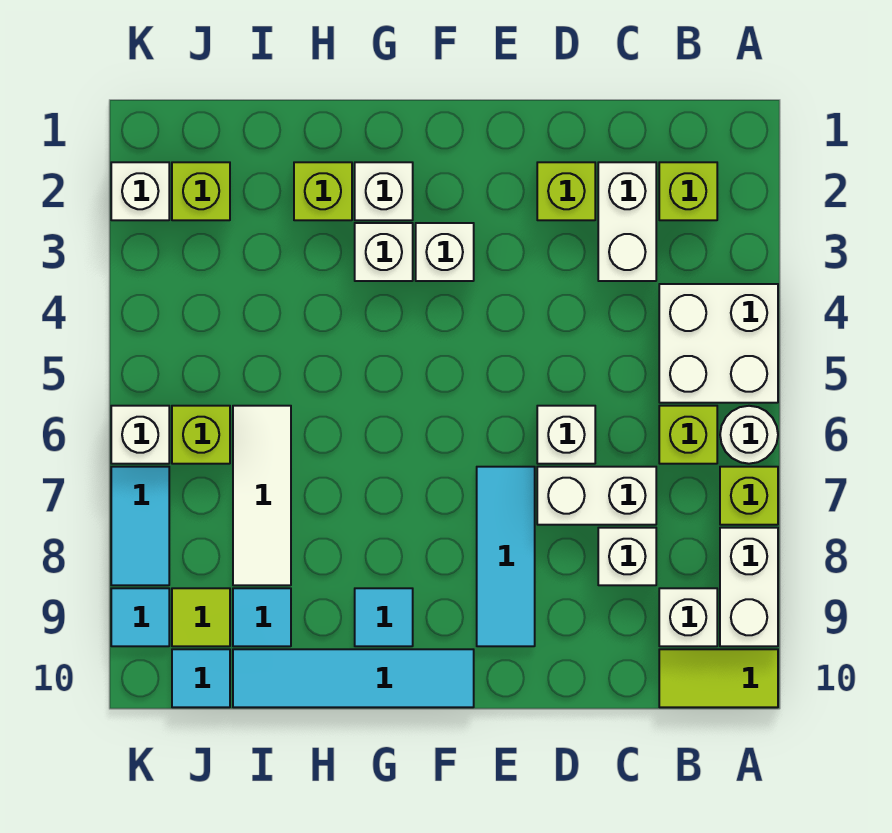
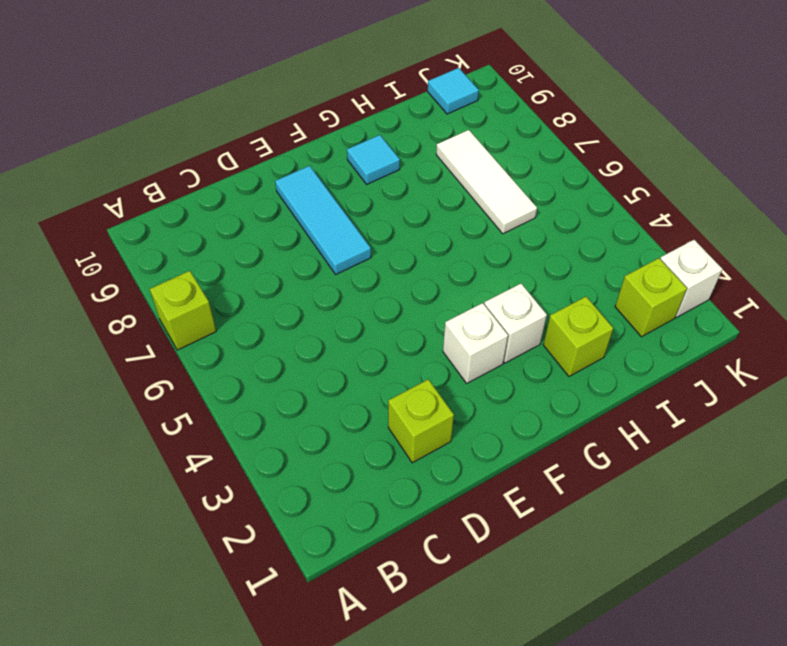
none -> white brick A4:B5 level 1
none -> white round brick A6 level 1
none -> white brick A8:A9 level 1
none -> lime tile A10:B10 level 1

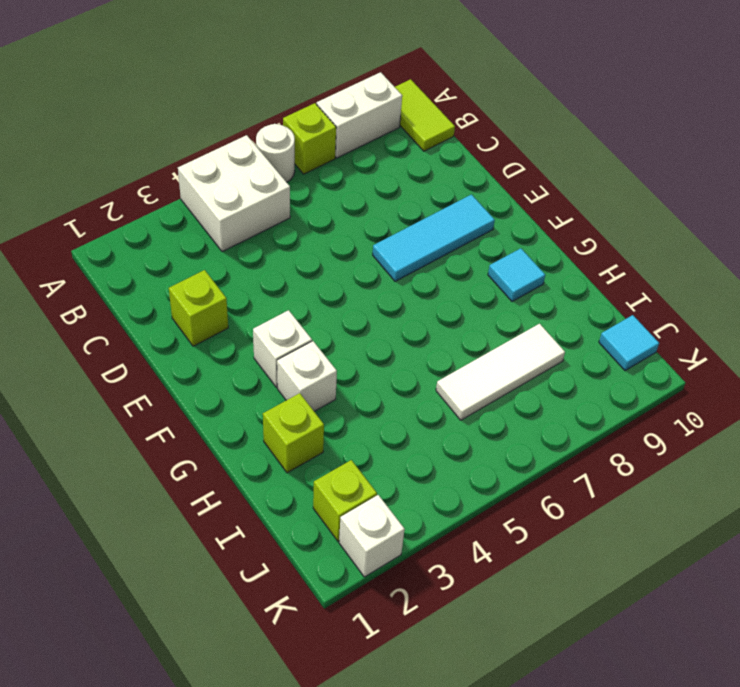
none -> lime brick B2 level 1
none -> lime brick B6 level 1
none -> white brick B9 level 1
none -> white brick C2:C3 level 1

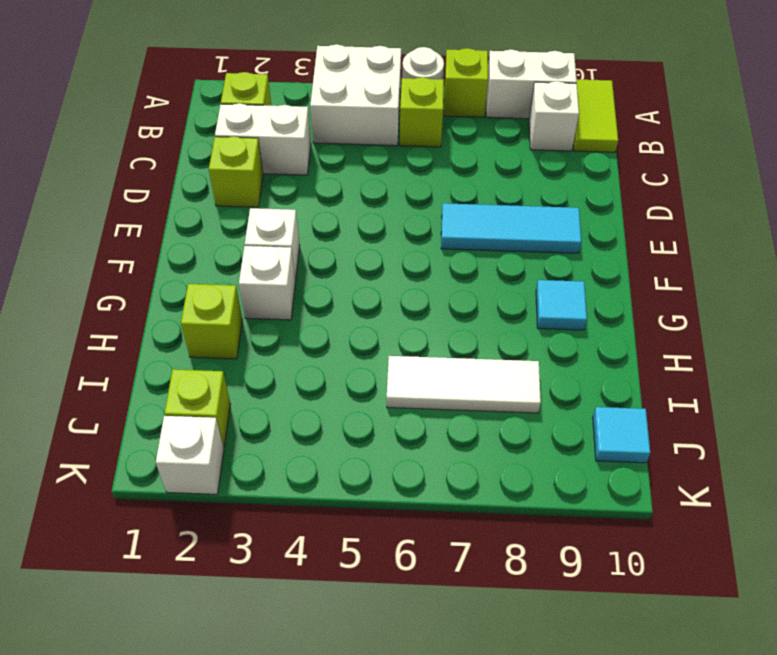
none -> white brick C7:D7 level 1
none -> white brick C8 level 1
none -> white brick D6 level 1
none -> cyan tile F10:I10 level 1

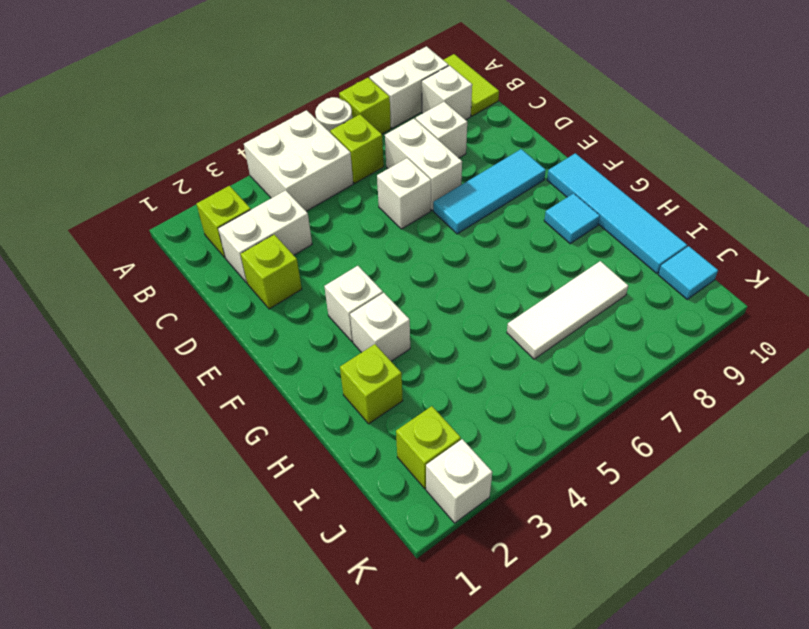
none -> white brick G2 level 1
none -> cyan tile I9 level 1
none -> lime brick J6 level 1
none -> lime tile J9 level 1

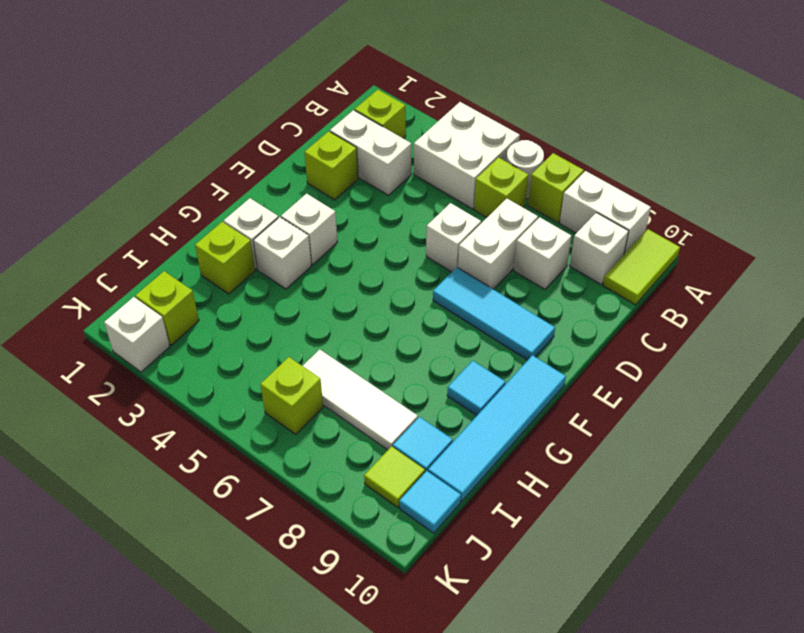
none -> white brick K6 level 1
none -> cyan tile K7:K8 level 1
none -> cyan tile K9 level 1

